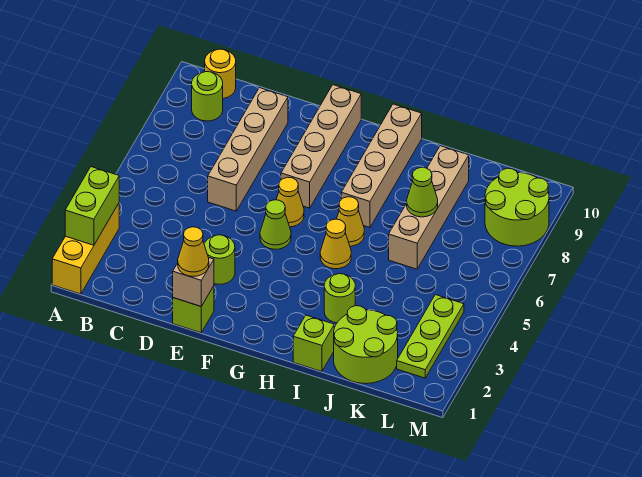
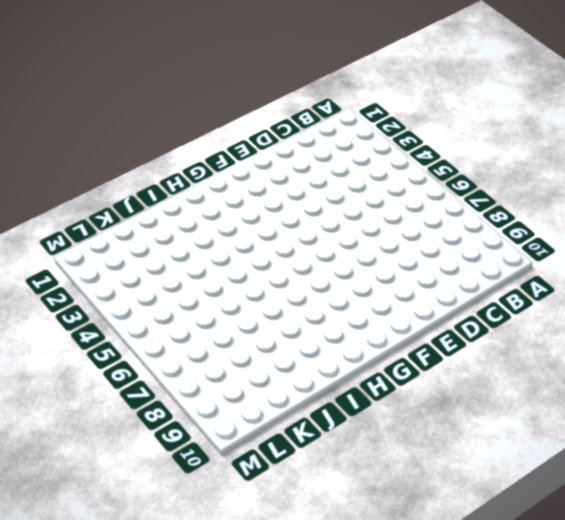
none -> yellow brick A1:A3 level 1
none -> lime round brick B9 level 1
none -> yellow round brick B10 level 1

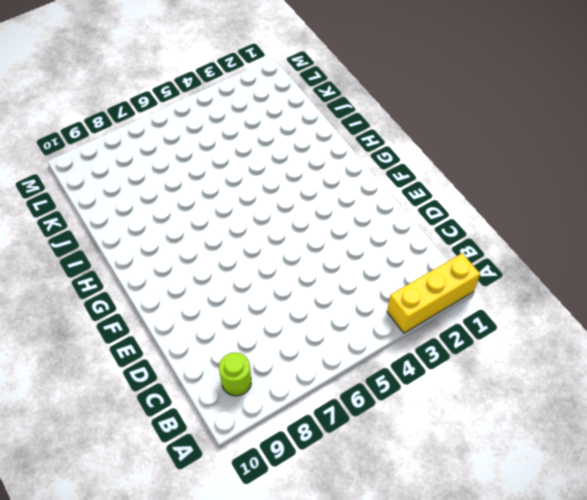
none -> yellow round brick B10 level 1
none -> tan brick D6:D9 level 1
none -> lime brick E1 level 1

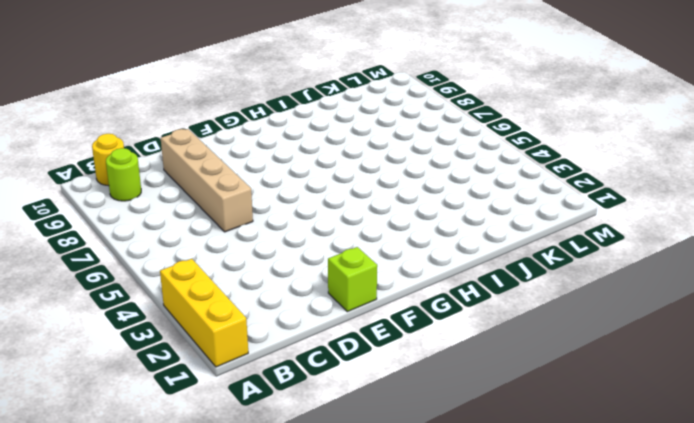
none -> lime round brick E3 level 1
none -> lime cone F5 level 1
none -> yellow cone F6 level 1

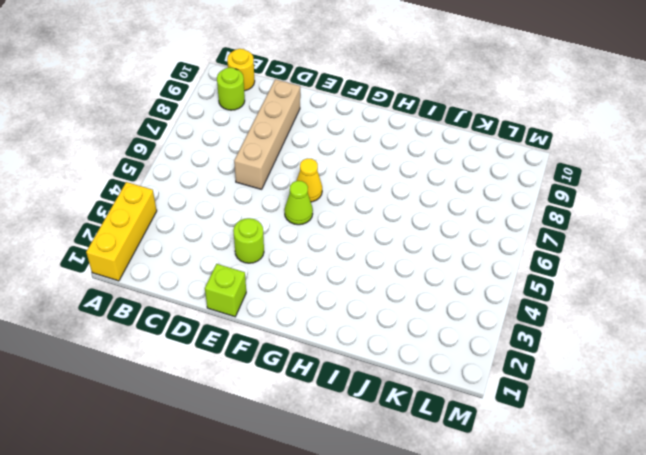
none -> tan brick F7:F10 level 1
none -> yellow cone H5 level 1
none -> yellow cone H6 level 1

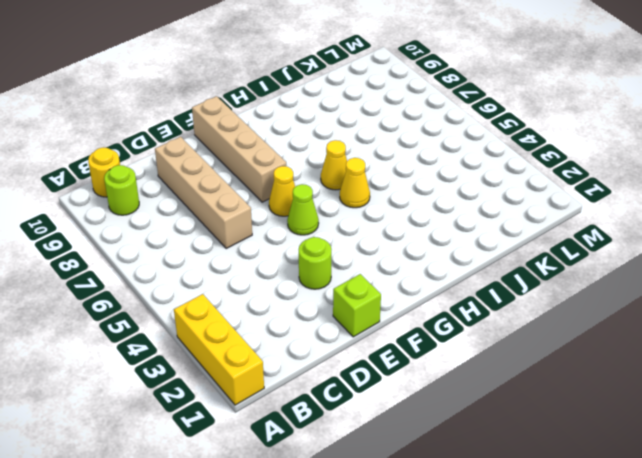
none -> tan brick H7:H10 level 1
none -> lime brick I1 level 1
none -> lime round brick I3 level 1

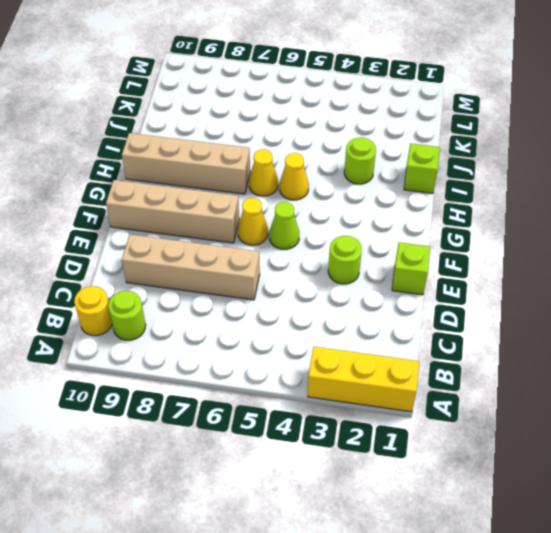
none -> lime round brick J1:K2 level 1
none -> tan brick J6:J9 level 1
none -> lime plate L2:L4 level 1

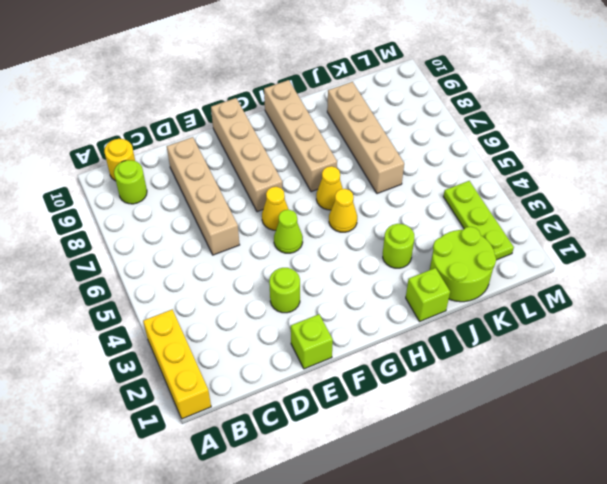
none -> lime round brick L8:M9 level 1
none -> lime brick A2:A3 level 2
none -> tan brick E1 level 2

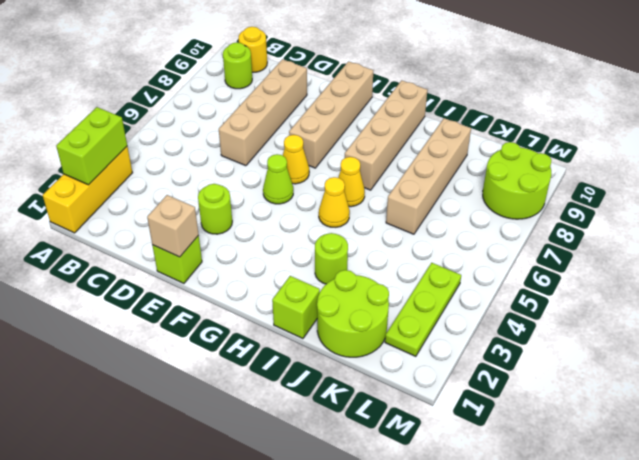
none -> lime cone J7 level 2
none -> yellow cone E1 level 3

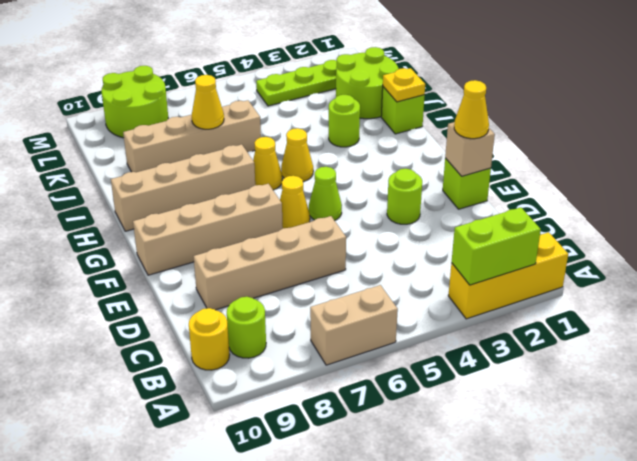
tan brick A6:A7 level 1 -> none
yellow plate I1 level 2 -> none
yellow cone J7 level 2 -> lime cone J7 level 2

